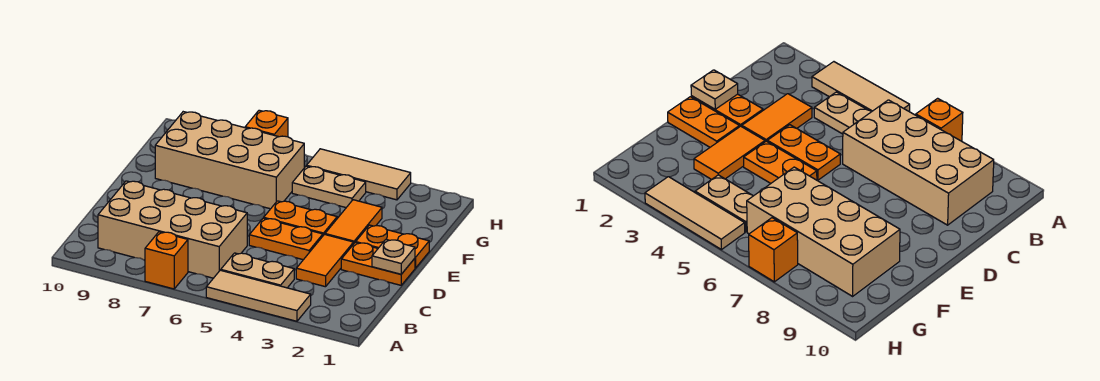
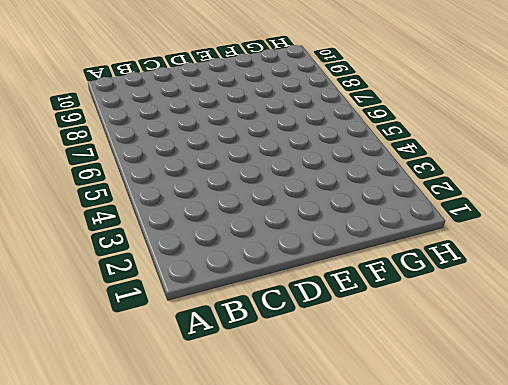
none -> tan tile A3:A5 level 1
none -> orange brick A7 level 1
none -> tan plate B4:B5 level 1

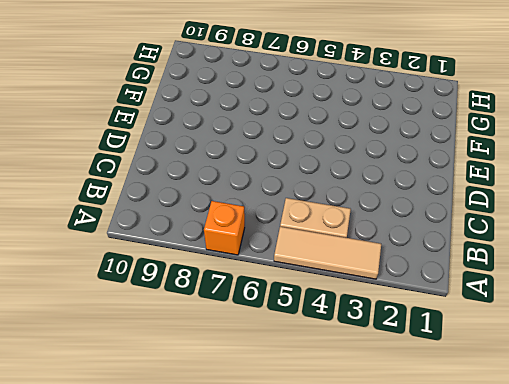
none -> tan brick B6:C9 level 1
none -> orange tile C3:D3 level 1
none -> orange plate D1:D2 level 1

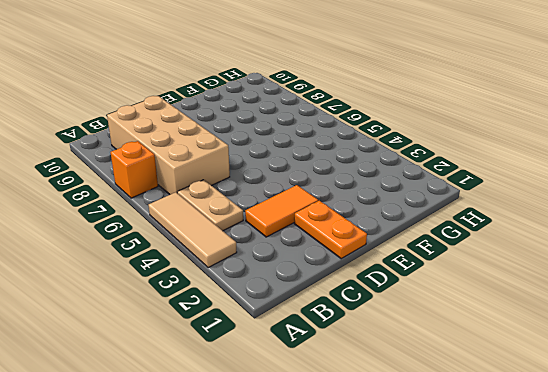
none -> orange plate D4:D5 level 1
none -> orange plate E1:E2 level 1
none -> orange tile E3:F3 level 1

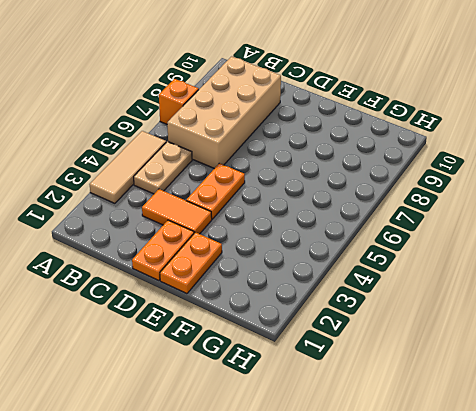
none -> orange tile E3:F3 level 1
none -> orange plate E4:E5 level 1
none -> tan brick F6:G9 level 1

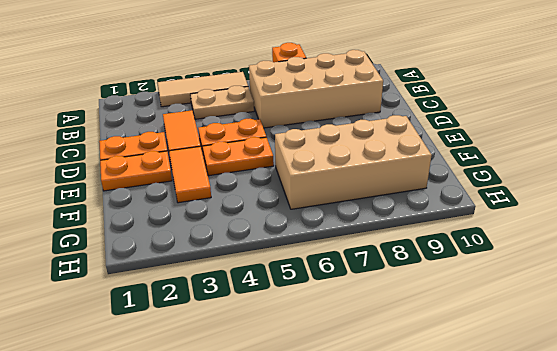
none -> tan plate G4:G5 level 1
none -> tan tile H3:H5 level 1
none -> orange brick H7 level 1

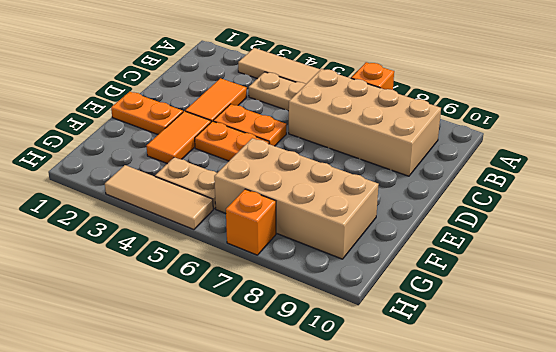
none -> orange plate D1:D2 level 1
none -> tan plate D1 level 2

